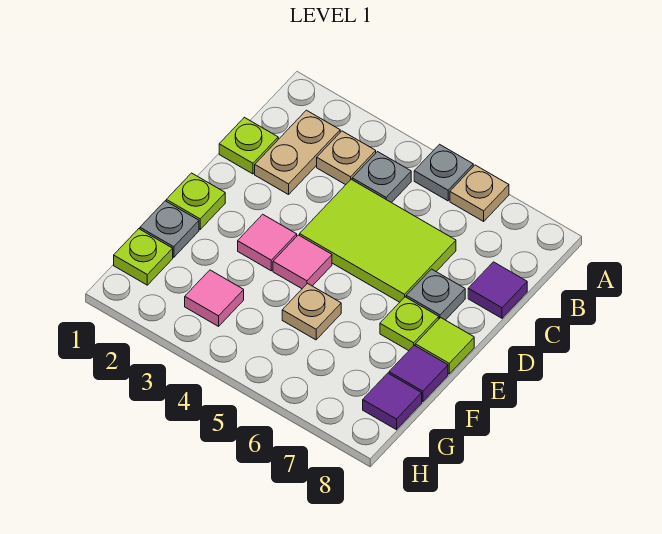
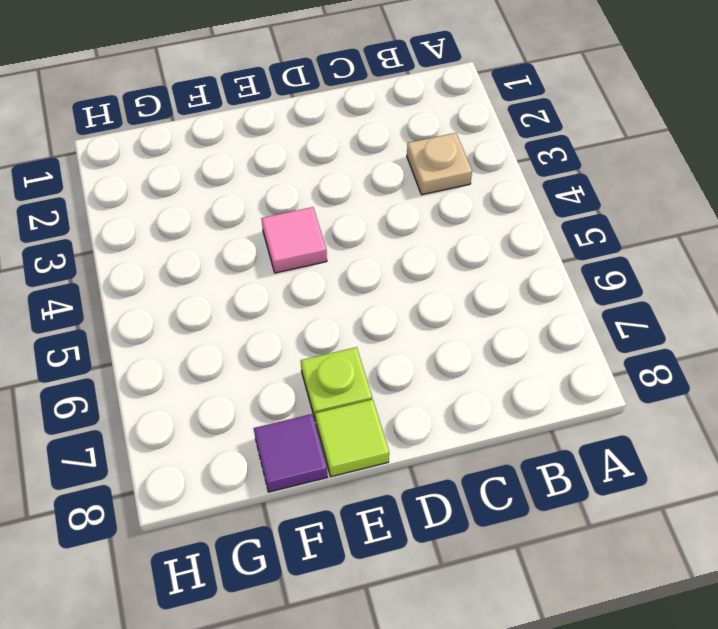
none -> grey plate A5 level 1
none -> tan plate A6 level 1
none -> tan plate B2:C2 level 1

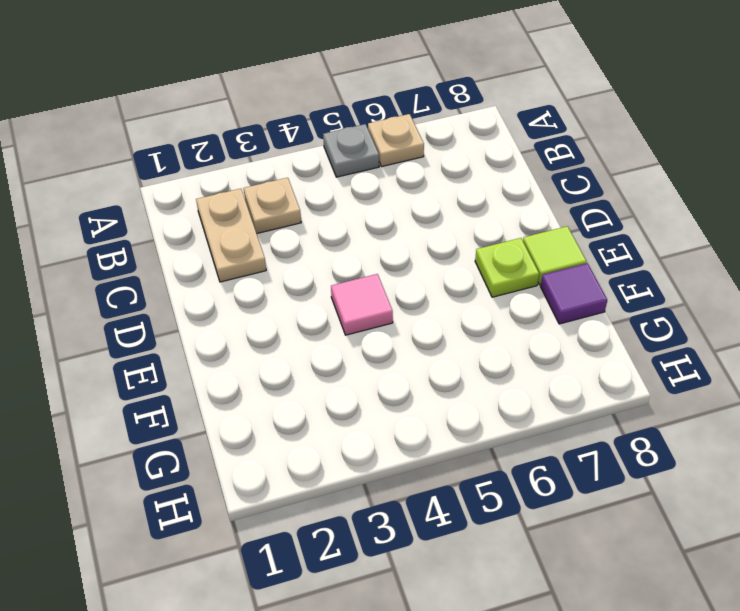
none -> grey plate B4 level 1
none -> lime plate C1 level 1
none -> lime tile C4:D6 level 1

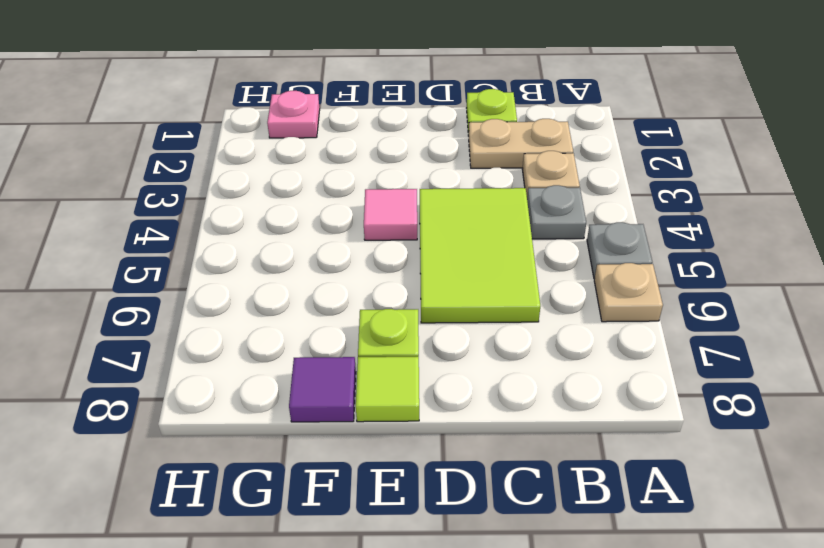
pink plate G1 level 1 -> lime plate G1 level 1
none -> purple tile C8 level 1
none -> grey plate D7 level 1
none -> lime plate E1 level 1

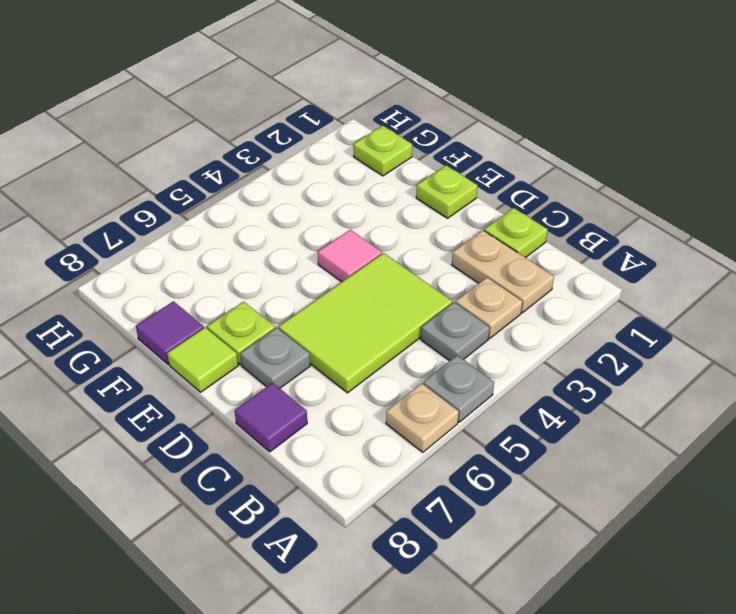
none -> pink tile E3 level 1
none -> grey plate F1 level 1
none -> tan plate F5 level 1

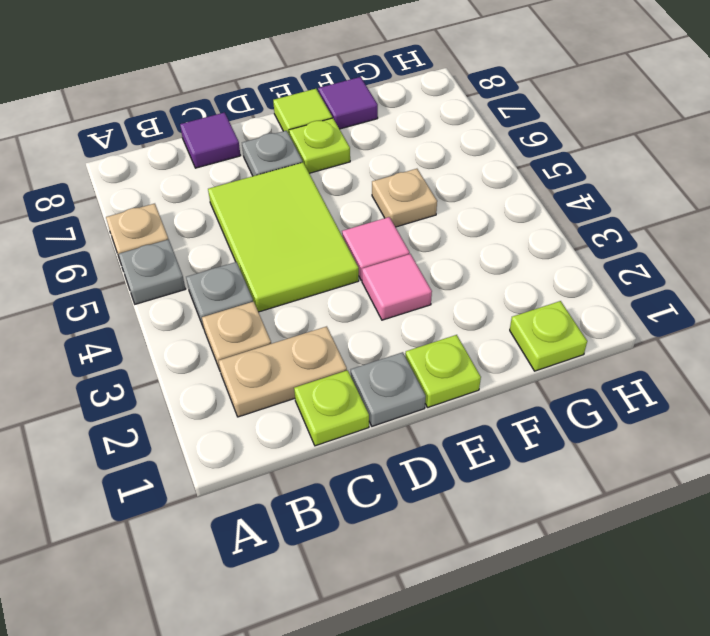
grey plate D1 level 1 -> grey plate F1 level 1
none -> pink tile G3 level 1
none -> purple tile G8 level 1

